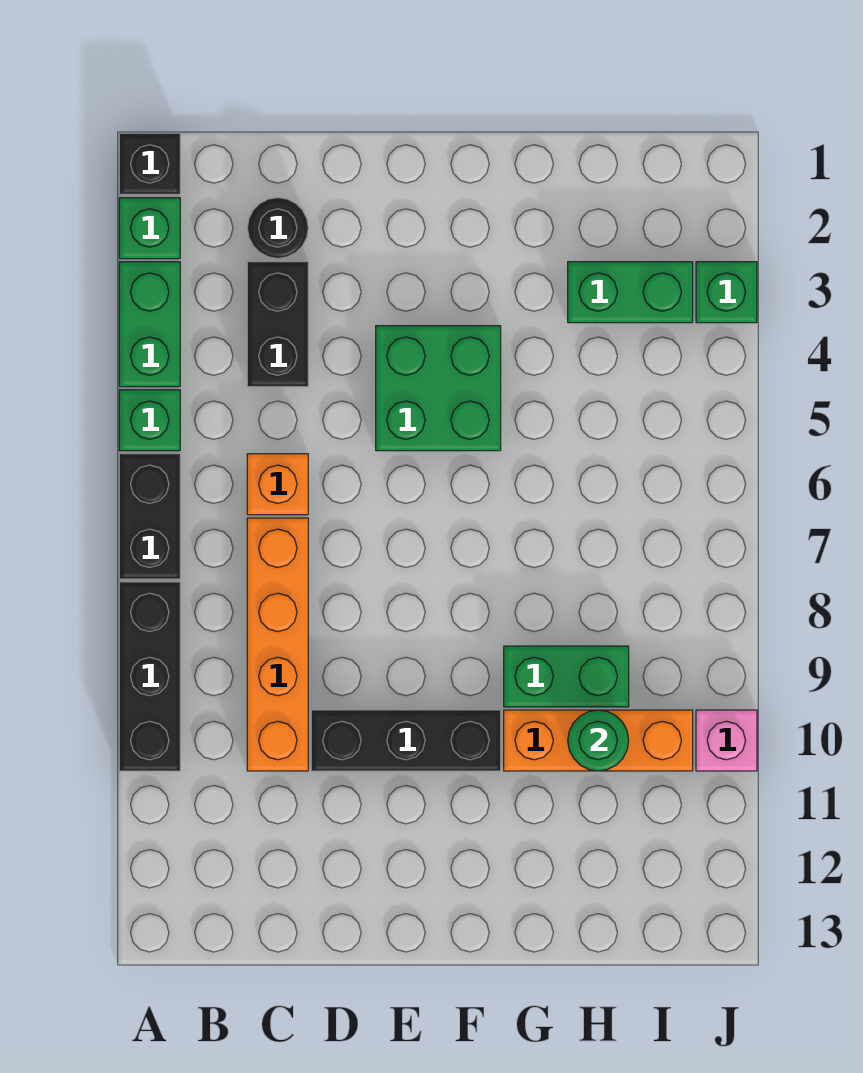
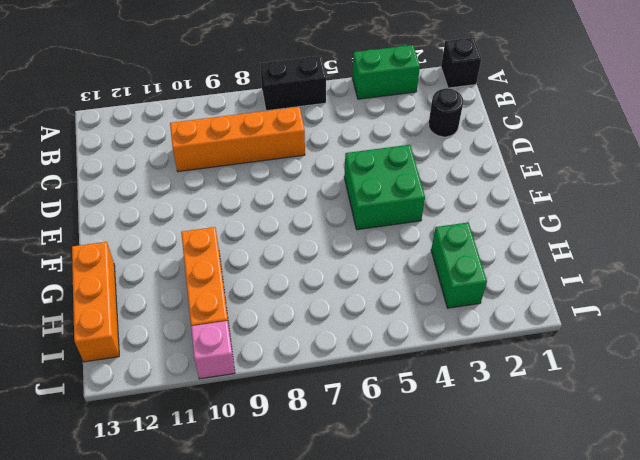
orange brick G13:I13 level 1 -> none
none -> green brick A2 level 1
none -> green brick A5 level 1
none -> black brick A8:A10 level 1

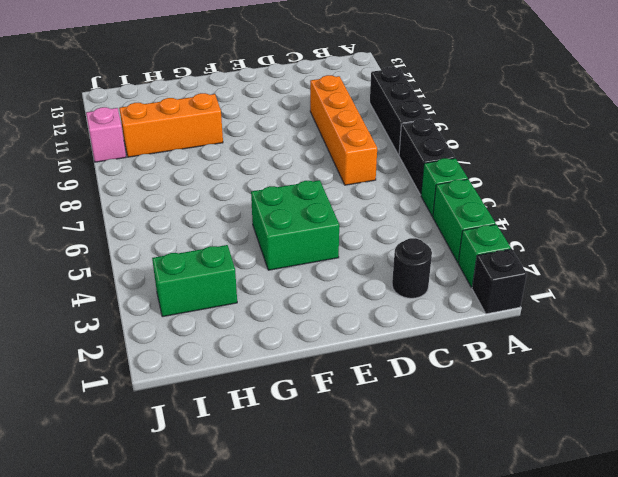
none -> black brick C3:C4 level 1
none -> orange brick C6 level 1
none -> black brick D10:F10 level 1

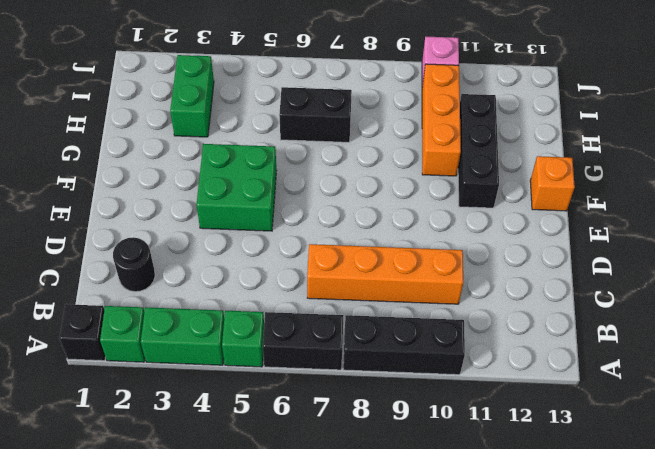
black brick F11:H11 level 1 -> black brick D10:F10 level 1
orange brick F13 level 1 -> orange brick C6 level 1
black brick H6:H7 level 1 -> black brick C3:C4 level 1
none -> green brick G9:H9 level 1
none -> green brick J3 level 1
none -> green round brick H10 level 2

